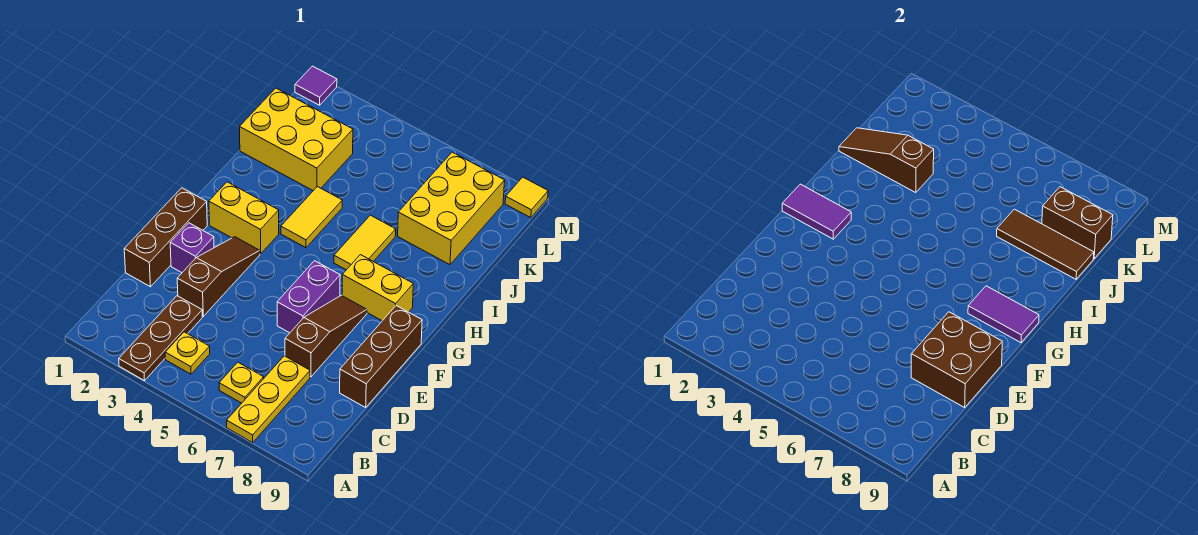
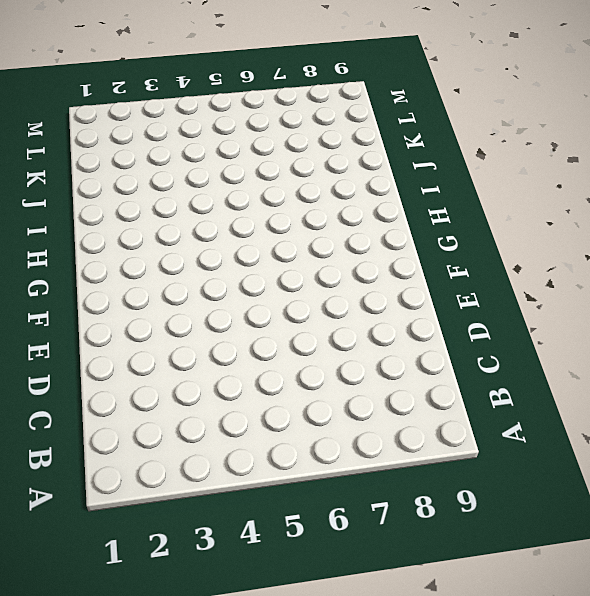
none -> brown plate A3:C3 level 1
none -> yellow plate A7:C7 level 1
none -> yellow plate B4 level 1

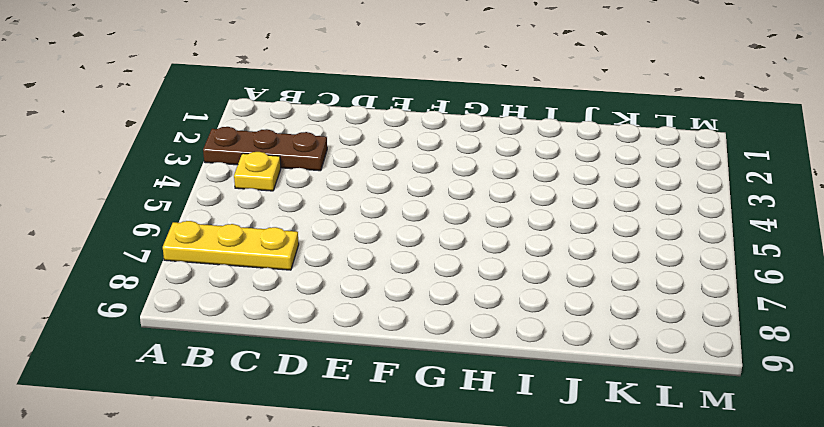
none -> yellow plate B6 level 1
none -> brown brick D1:F1 level 1
none -> brown slope D3:F3 level 1 top D

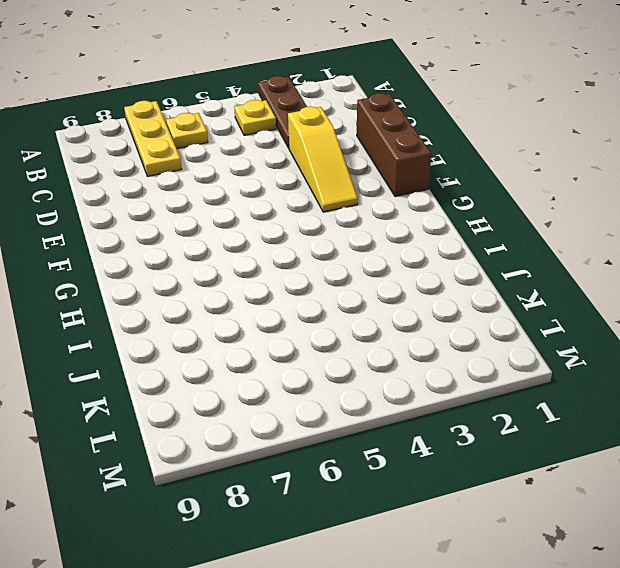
yellow slope D3:F3 level 1 top D -> brown slope D3:F3 level 1 top D
none -> brown slope D7:F7 level 1 top D
none -> brown brick D9:F9 level 1
none -> purple brick E2 level 1

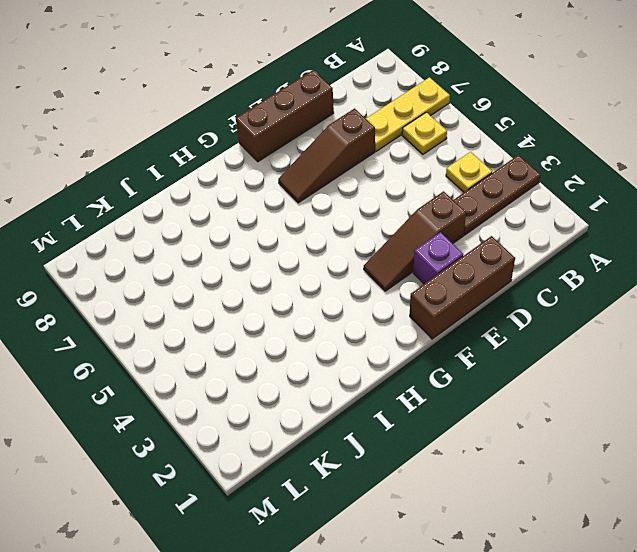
none -> purple brick E6:F6 level 1
none -> yellow brick G2:G3 level 1
none -> yellow brick G7:G8 level 1

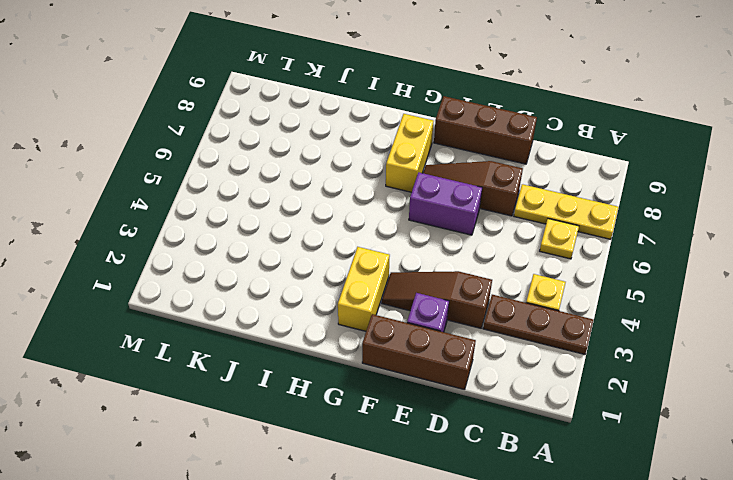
none -> yellow tile H4:I4 level 1
none -> yellow tile H6:I6 level 1
none -> yellow brick J1:K3 level 1

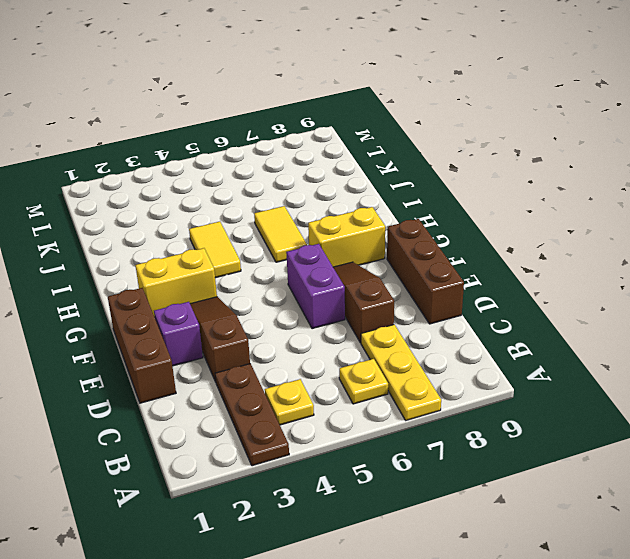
none -> yellow brick J1:K3 level 1
none -> yellow brick J7:L8 level 1
none -> purple tile M1 level 1

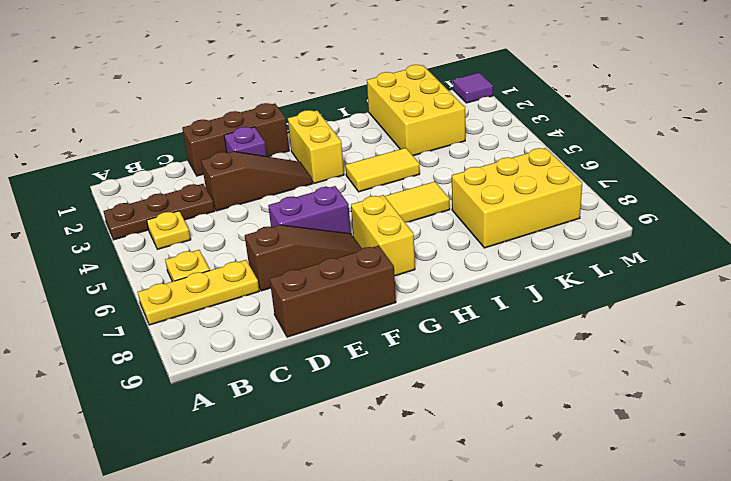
none -> yellow tile M9 level 1
none -> brown brick D8:E9 level 2
none -> purple tile G1:G2 level 2

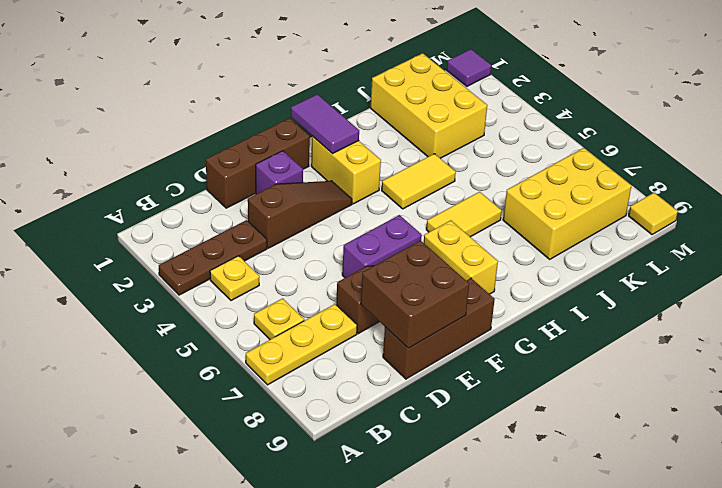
none -> purple tile G8:G9 level 2
none -> brown slope J1:J3 level 2 top 3
none -> brown tile J7:J9 level 2

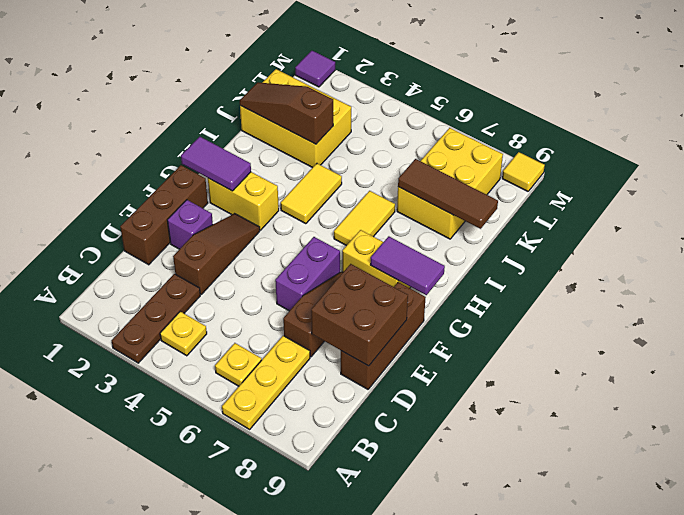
none -> brown brick K8:K9 level 2

